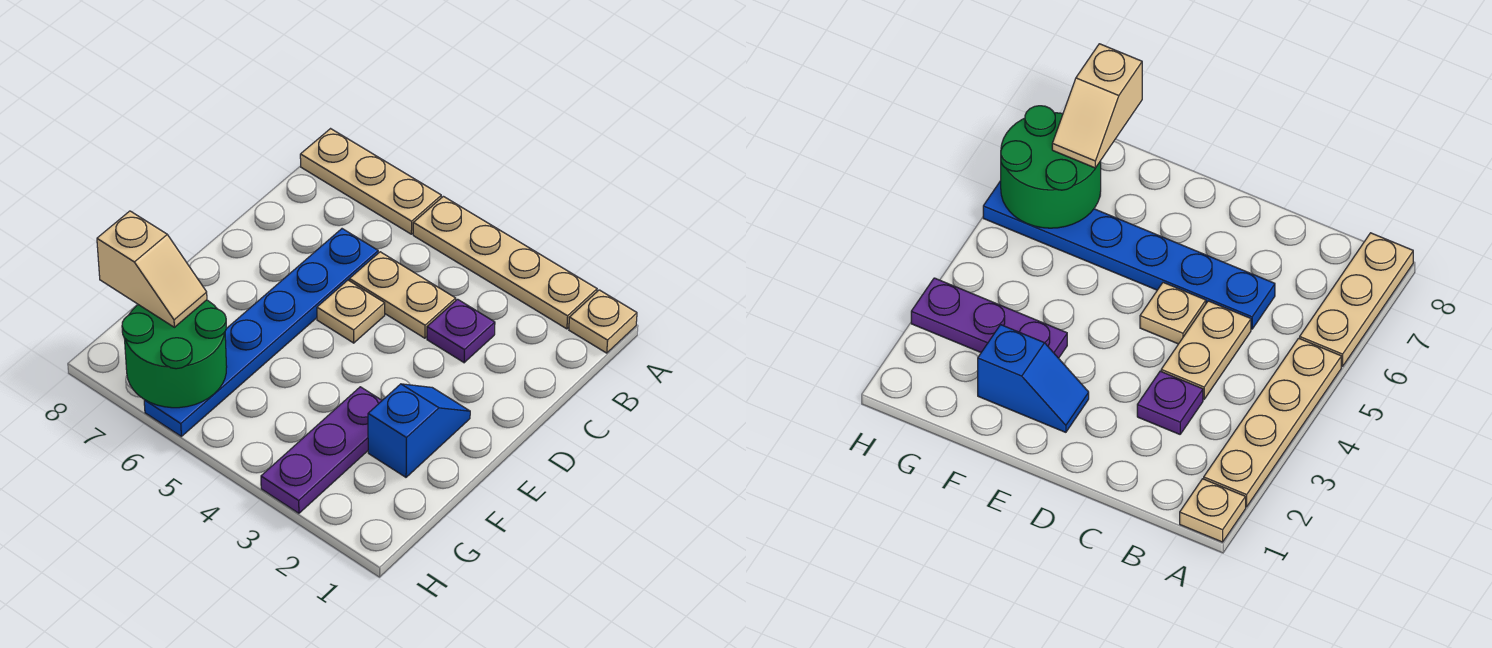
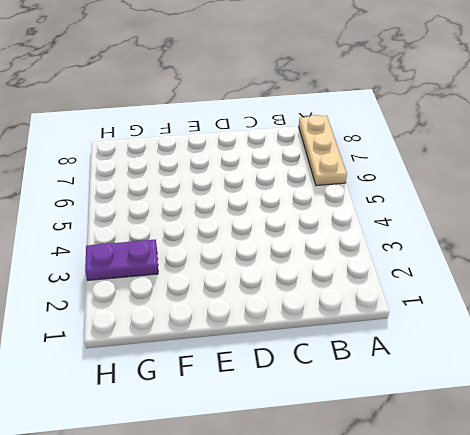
purple plate G3:H3 level 1 -> purple plate F3:H3 level 1
none -> tan plate A1 level 1
none -> tan plate A2:A5 level 1

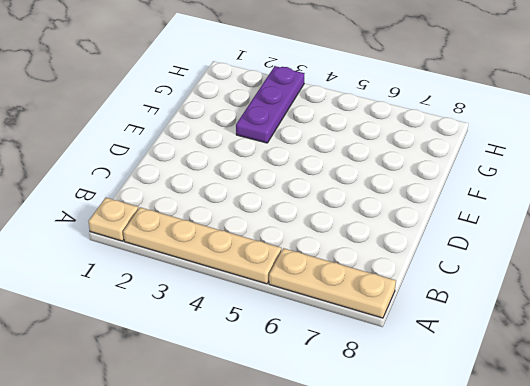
none -> purple plate C3 level 1
none -> tan plate C4:C5 level 1

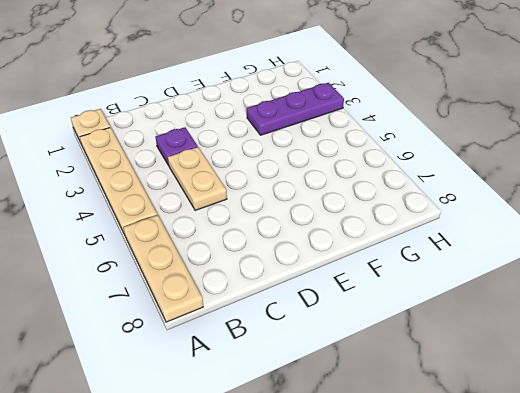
none -> blue plate C6:H6 level 1
none -> tan plate D5 level 1

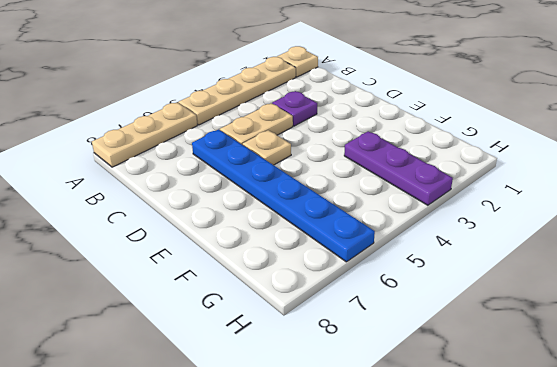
none -> blue slope E2:F2 level 1 top F
none -> green round brick G6:H7 level 2

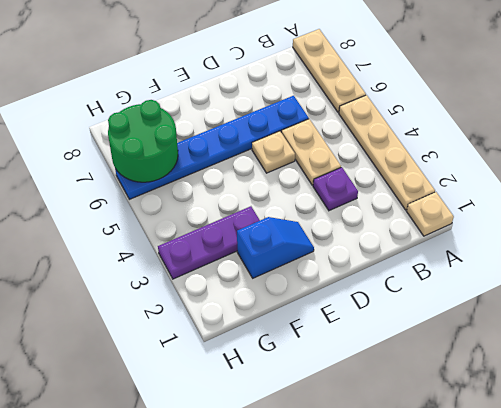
none -> tan slope G7:G8 level 3 top 8

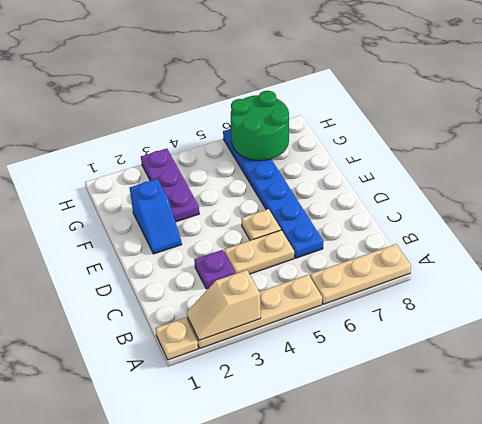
tan slope A2:A3 level 2 top 3 -> tan slope G7:G8 level 3 top 8

